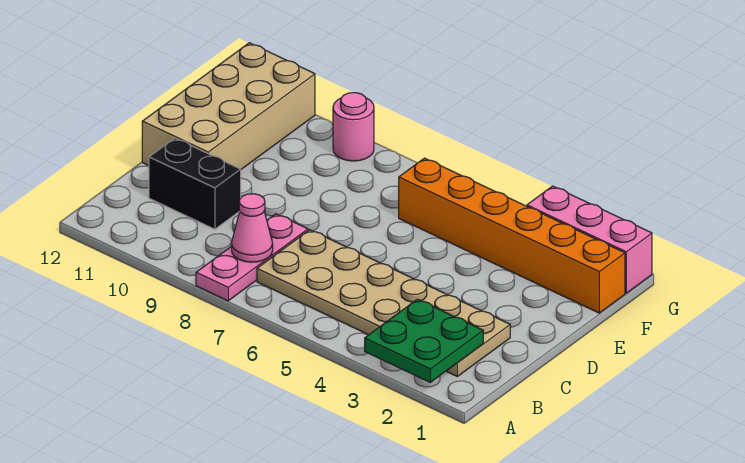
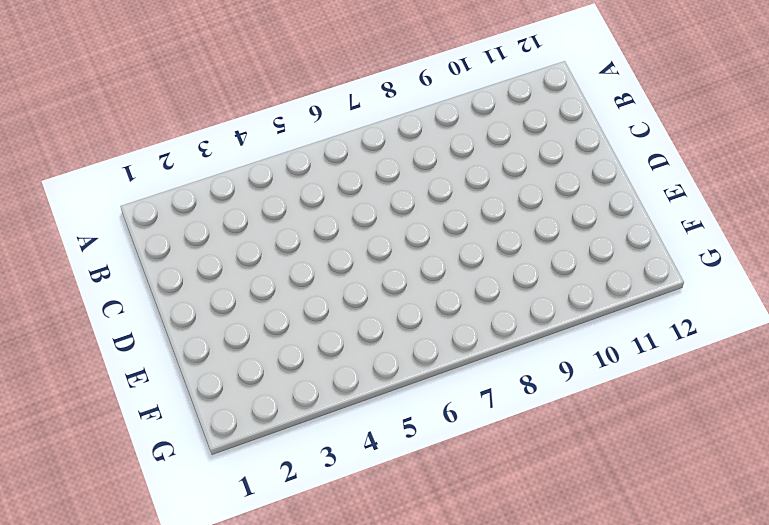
none -> pink plate A8:C8 level 1
none -> tan plate B2:C7 level 1

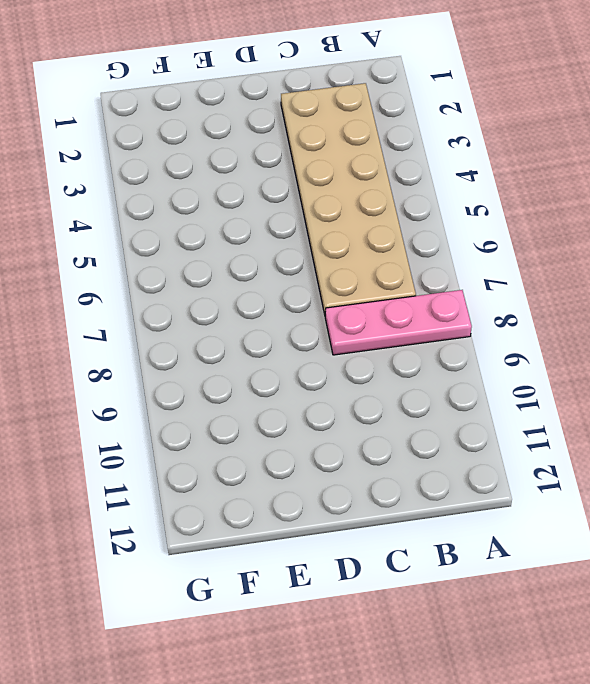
none -> black brick C10:C11 level 1
none -> tan brick D11:G12 level 1

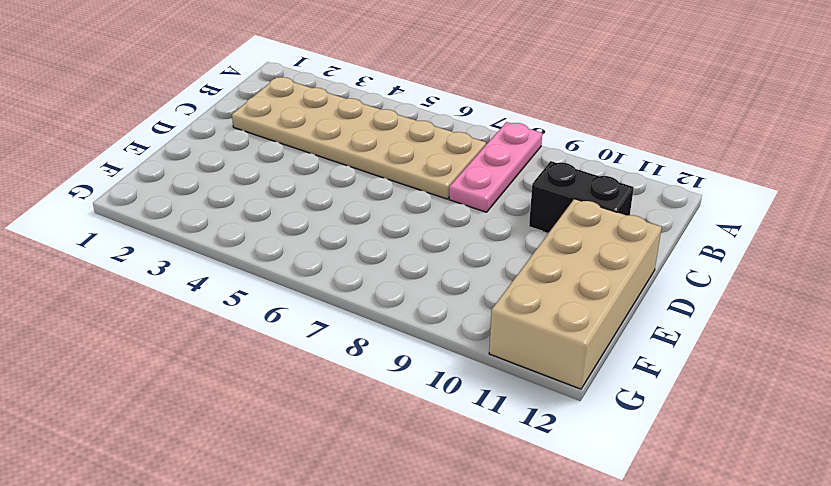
none -> orange brick F1:F6 level 1
none -> pink brick G1:G3 level 1

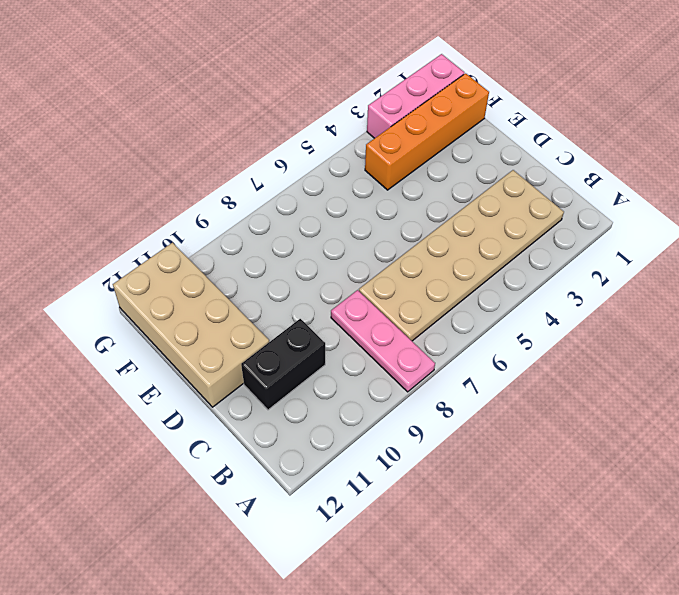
orange brick F1:F4 level 1 -> orange brick F1:F6 level 1
none -> pink round brick G9 level 1
none -> green plate A2:B3 level 2

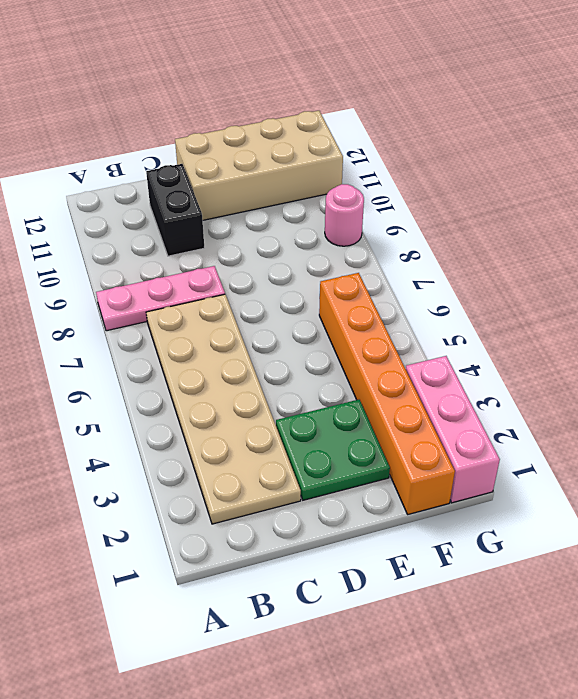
green plate D2:E3 level 1 -> green plate A2:B3 level 2
none -> pink cone B8 level 2

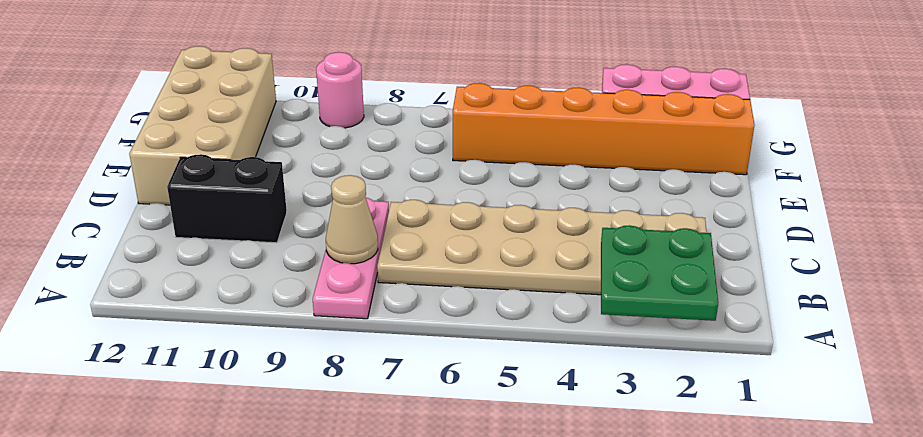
tan cone B8 level 2 -> pink cone B8 level 2

